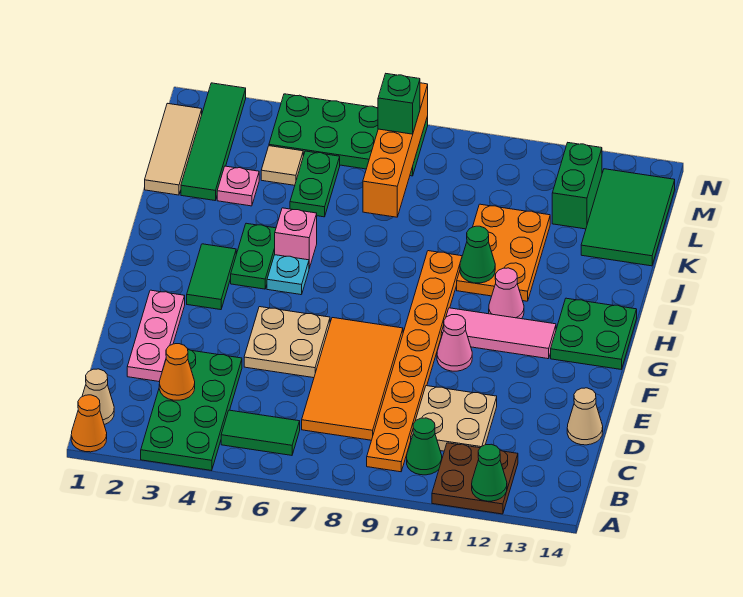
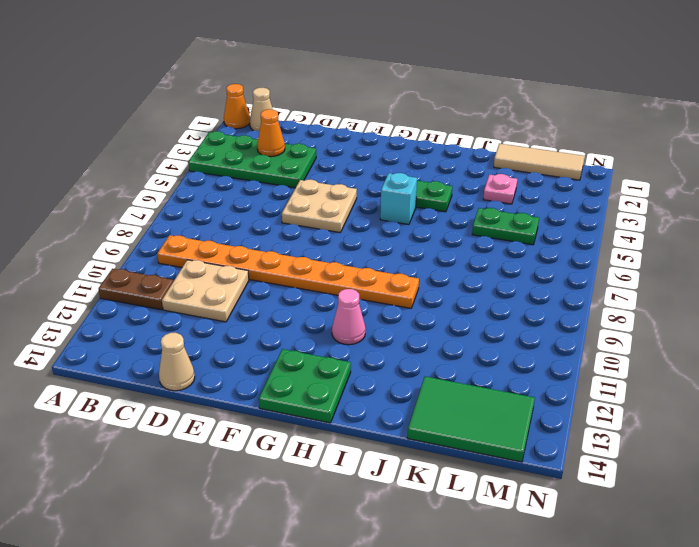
brown plate A11:B11 level 1 -> brown plate A11:B12 level 1
cyan brick H5 level 1 -> cyan plate H5 level 1
none -> green tile B5:B6 level 1
none -> green cone B10 level 1
none -> orange tile C7:F8 level 1
none -> pink plate D2:F2 level 1

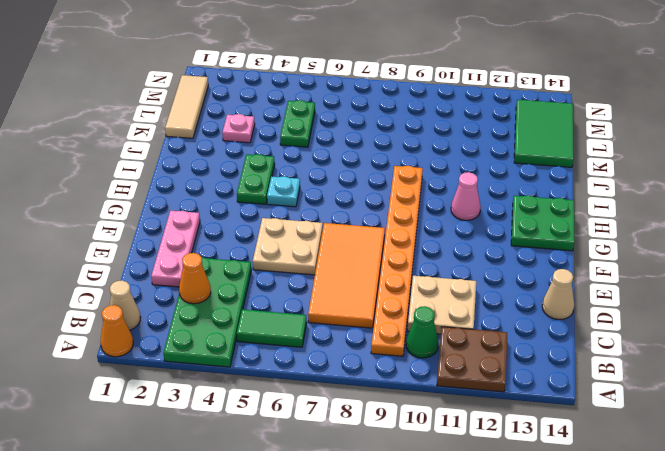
none -> pink cone F10 level 1
none -> green tile G3:H3 level 1
none -> pink tile G10:G12 level 1
none -> pink brick I5 level 1

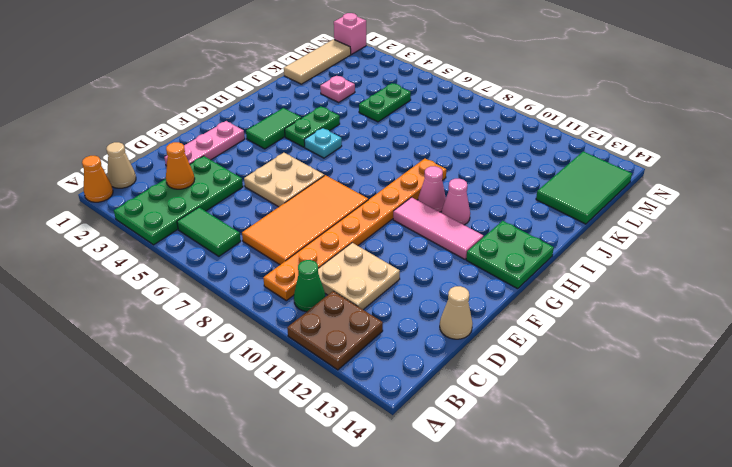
pink cone H10 level 1 -> pink cone F10 level 1
pink brick N1 level 1 -> pink brick I5 level 1
none -> orange plate I10:K11 level 1
none -> green tile K2:N2 level 1
none -> tan tile L4 level 1
none -> green brick L12:M12 level 1

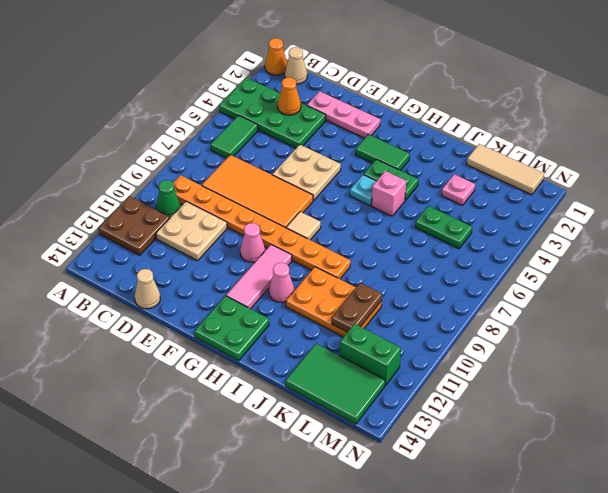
tan tile G8 level 1 -> tan tile L4 level 1
brown plate K10:K11 level 2 -> none
none -> green tile K2:N2 level 1
none -> green plate M4:N7 level 1
none -> green cone A12 level 2
none -> green cone I10 level 2

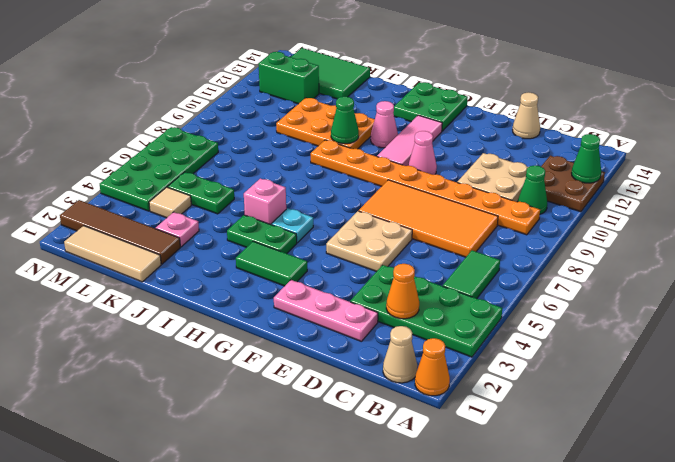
brown tile K2:N2 level 1 -> green tile K2:N2 level 1
none -> orange brick K7:N7 level 2
none -> green brick M7 level 3

